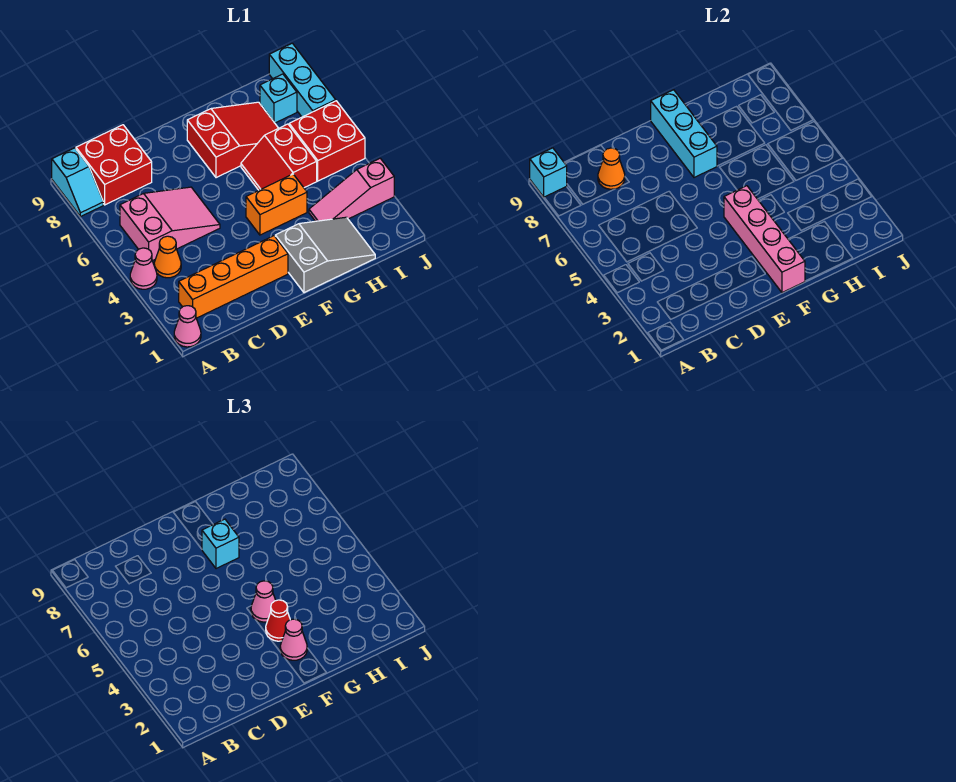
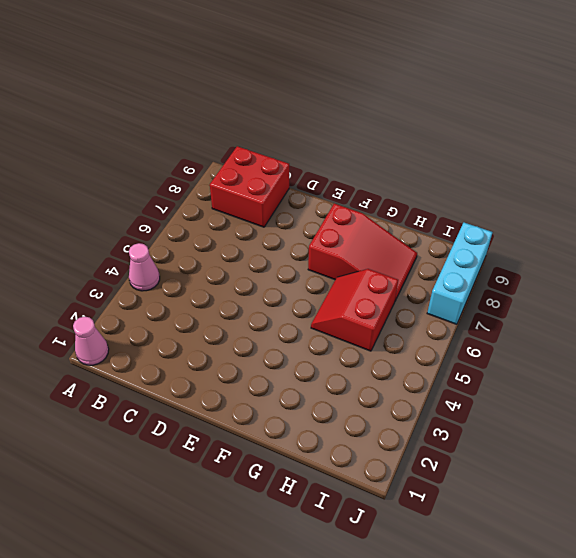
none -> cyan slope A8:A9 level 1 top 9
none -> orange brick B2:E2 level 1
none -> orange cone B4 level 1

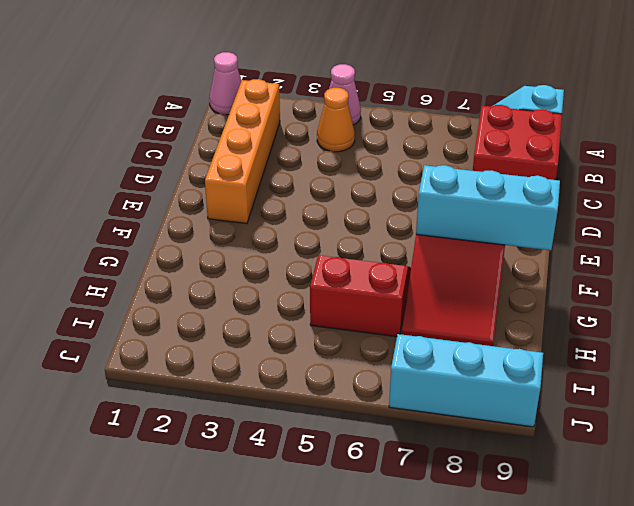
none -> pink slope B5:D6 level 1 top B
none -> grey slope F1:H2 level 1 top F
none -> orange brick F4:G4 level 1

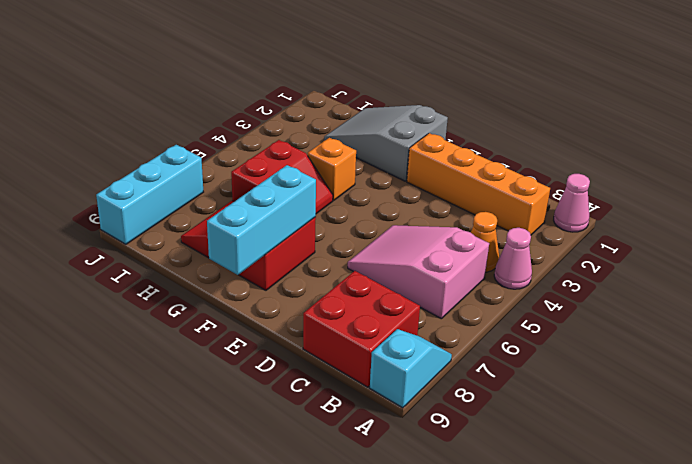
orange brick G4 level 1 -> orange brick F4:G4 level 1
none -> pink slope H3:J3 level 1 top J
none -> red brick I5:J6 level 1
none -> cyan brick I8 level 1

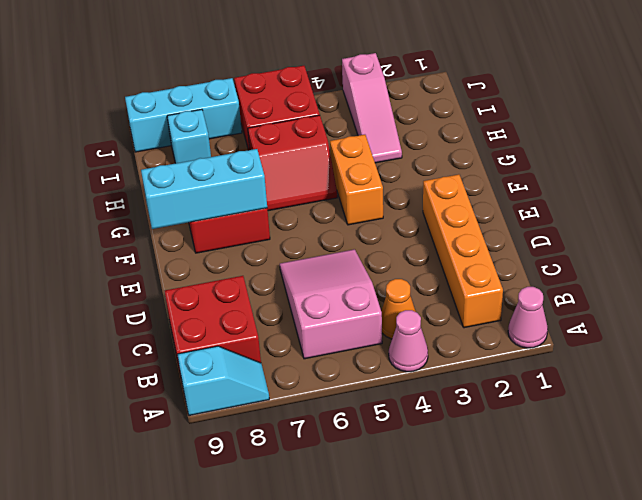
none -> grey slope F1:H2 level 1 top F
none -> cyan brick A9 level 2
none -> orange cone C8 level 2

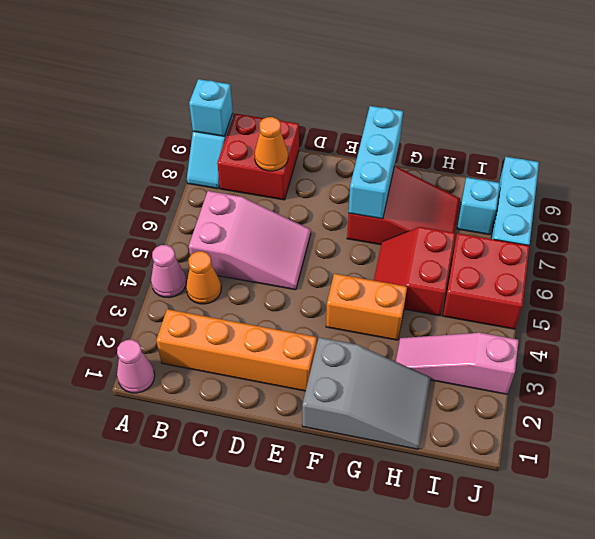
none -> pink brick F1:F4 level 2
none -> pink cone F2 level 3
none -> red cone F3 level 3

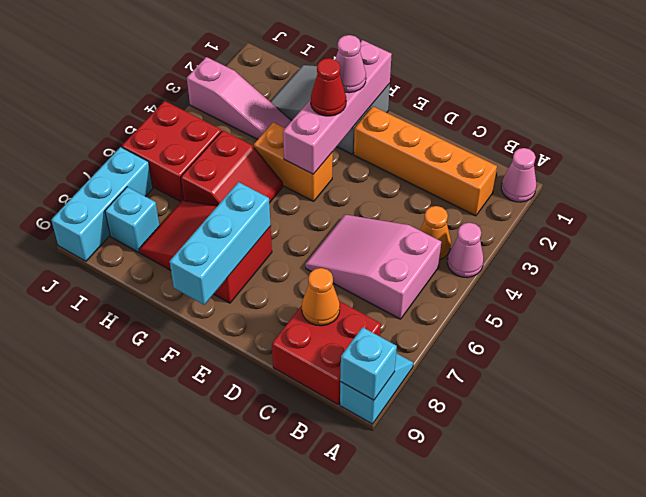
none -> pink cone F4 level 3
none -> cyan brick F7 level 3

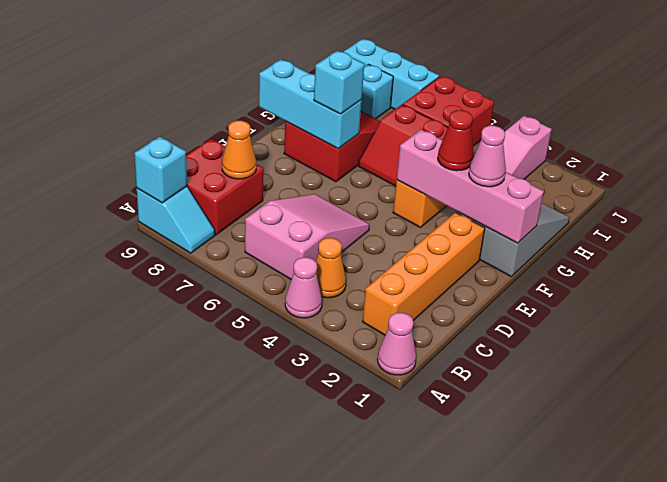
none -> pink cone F4 level 3

